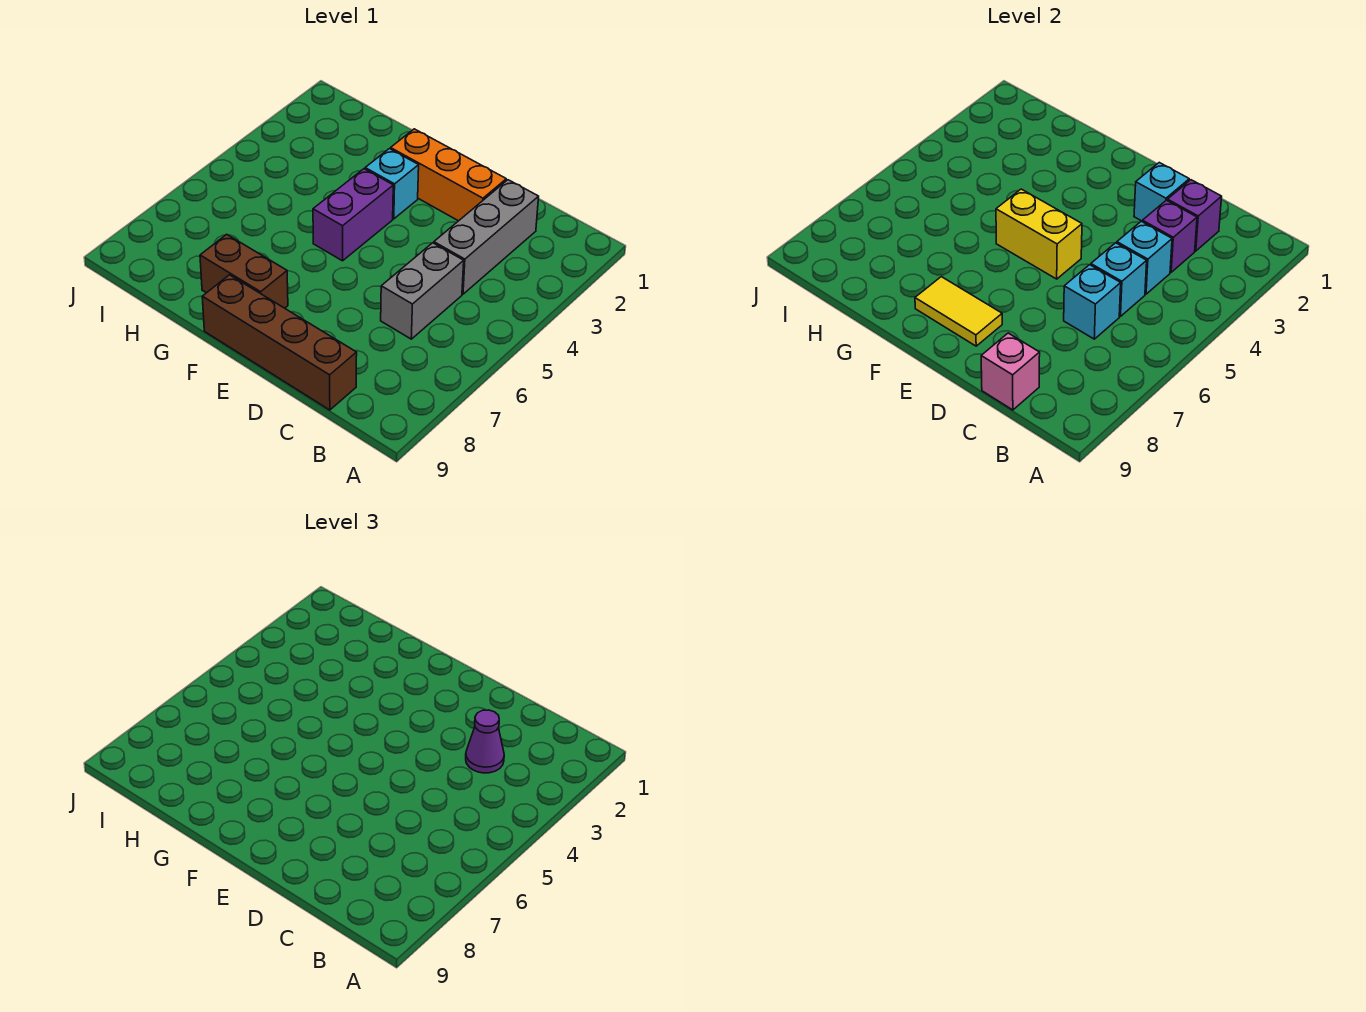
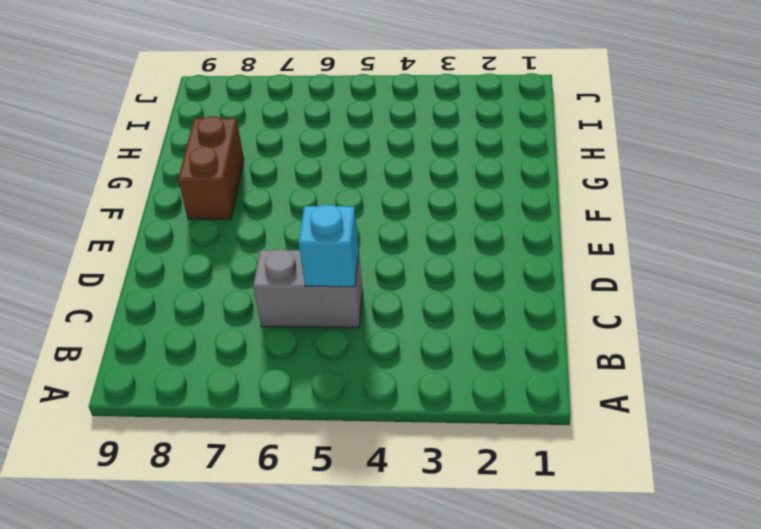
none -> grey brick C2:C4 level 1
none -> brown brick C9:F9 level 1
none -> orange brick D2:F2 level 1

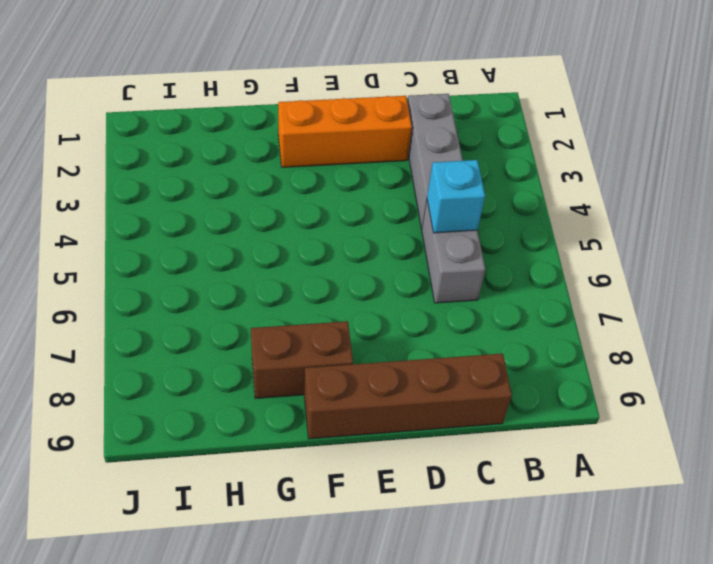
none -> cyan brick F3 level 1
none -> purple brick F4:F5 level 1
none -> purple brick C2 level 2

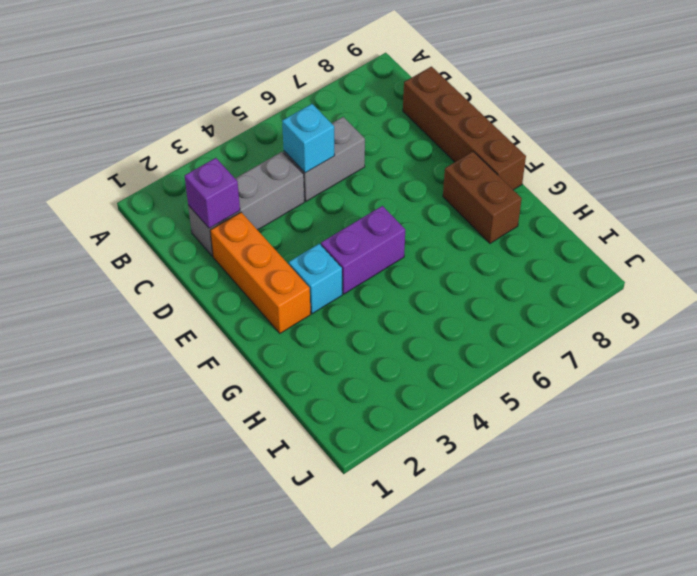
none -> purple brick C3 level 2
none -> cyan brick C4 level 2
none -> cyan brick C6 level 2

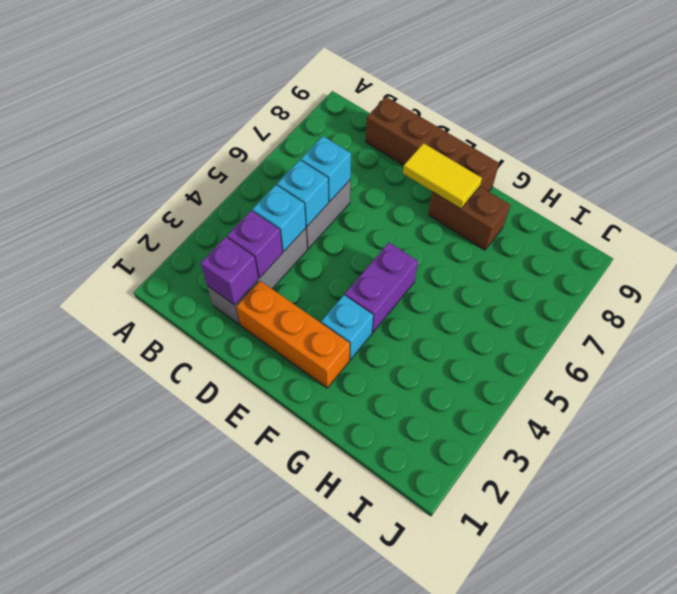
none -> pink brick C9 level 2
none -> cyan brick D2 level 2
none -> yellow brick E5:F5 level 2

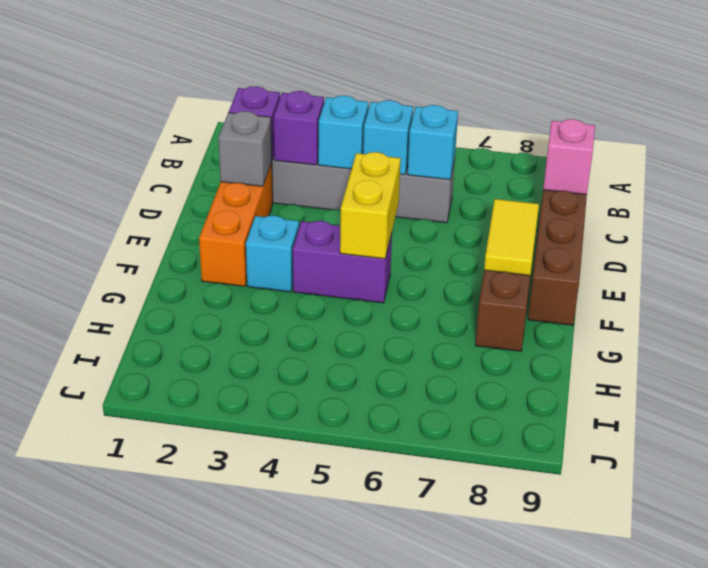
grey brick D2 level 2 -> cyan brick D2 level 2
none -> purple cone C3 level 3

